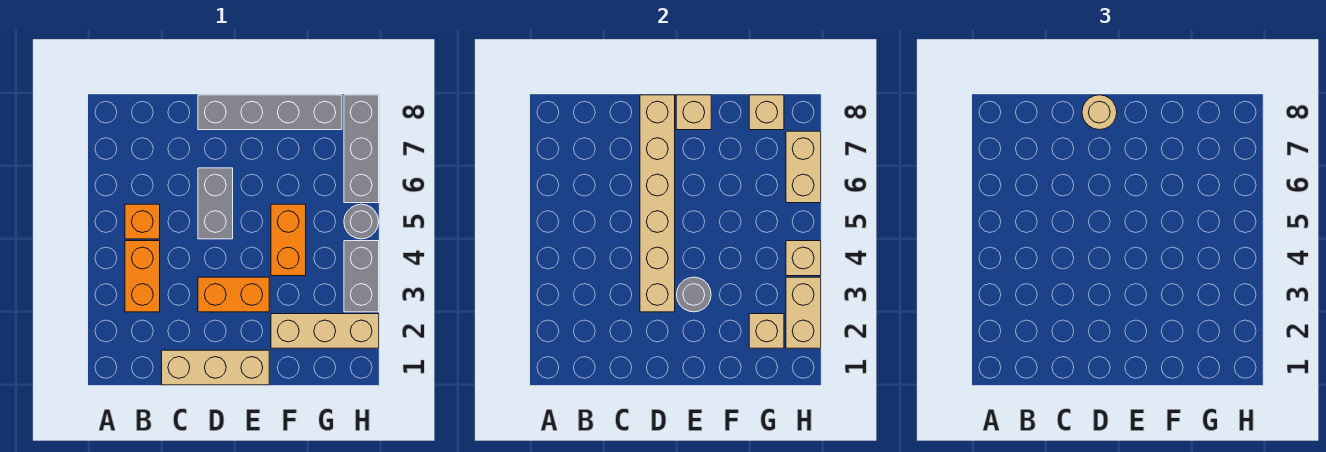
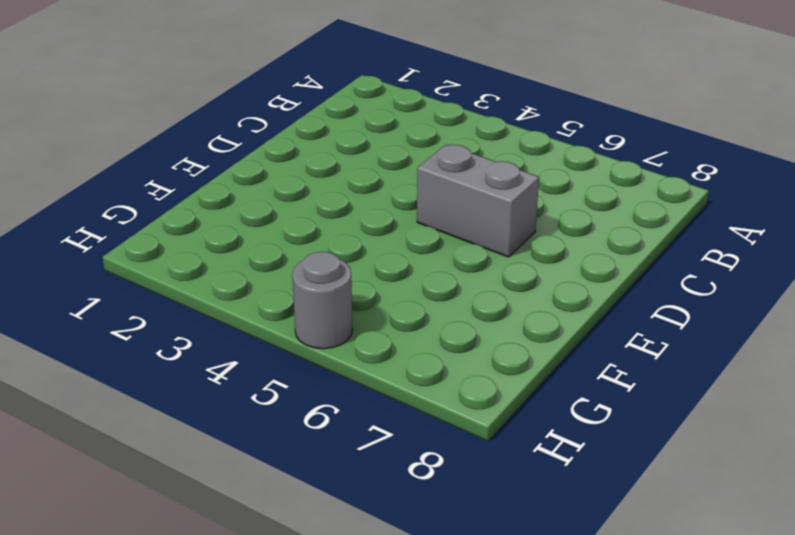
none -> orange brick B3:B4 level 1
none -> orange brick B5 level 1
none -> tan brick C1:E1 level 1

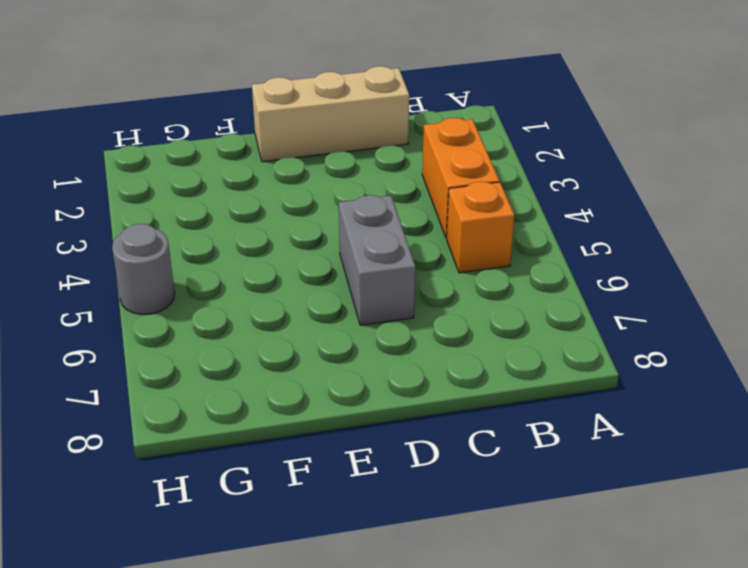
none -> orange brick D3:E3 level 1
none -> grey brick D8:G8 level 1
none -> tan brick F2:H2 level 1

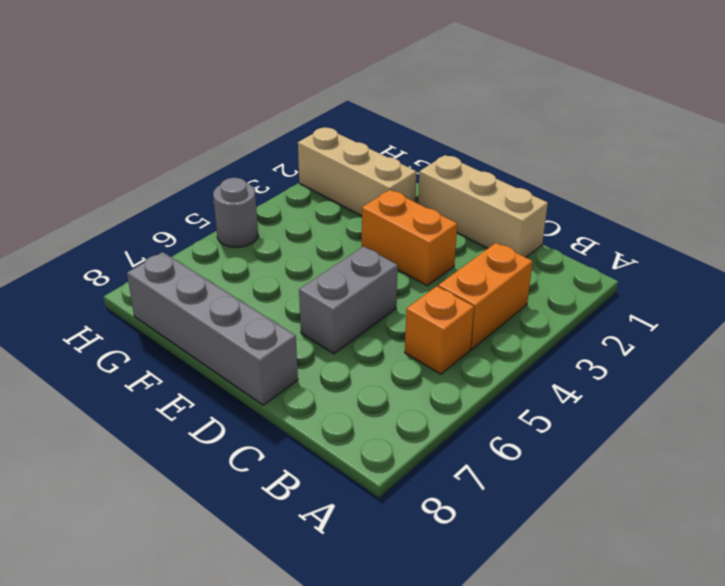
none -> orange brick F4:F5 level 1
none -> grey brick H3:H4 level 1
none -> grey brick H6:H8 level 1

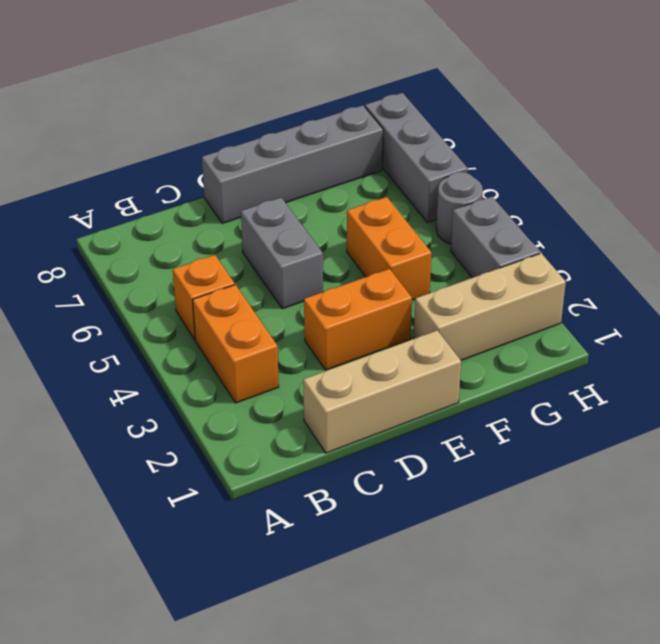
none -> tan brick D3:D8 level 2
none -> grey round brick E3 level 2
none -> tan brick E8 level 2

